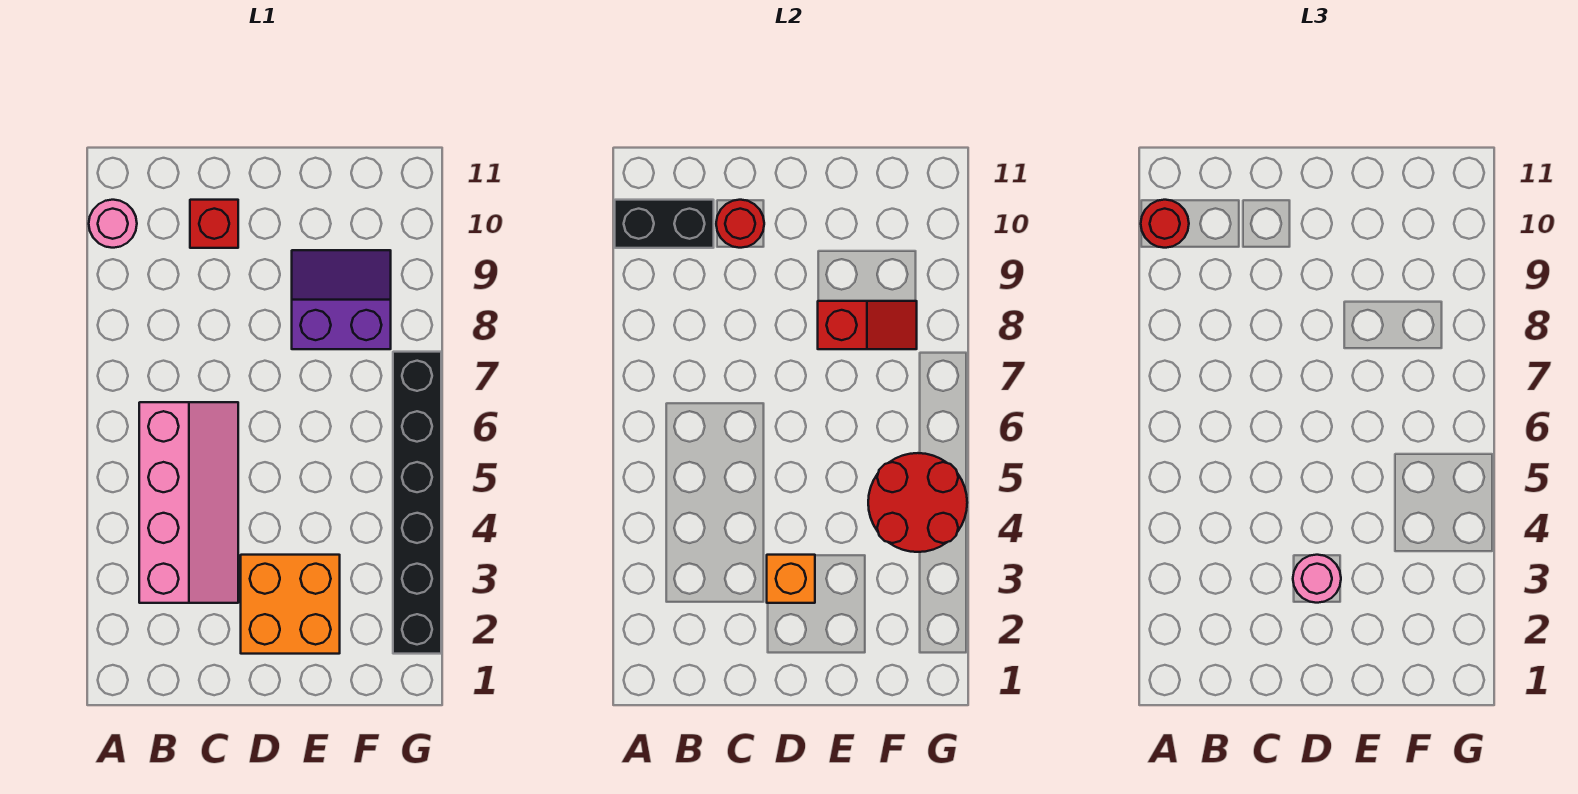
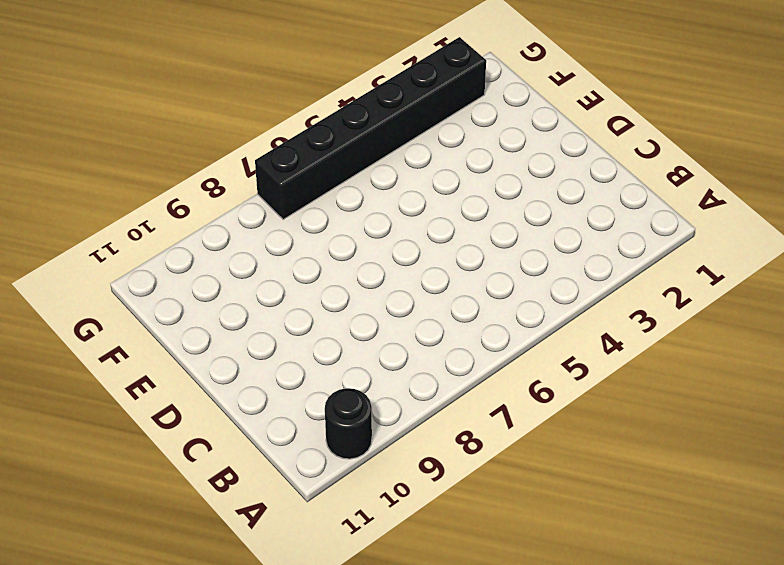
black round brick A10 level 1 -> pink round brick A10 level 1
none -> pink slope B3:C6 level 1 top B
none -> red brick C10 level 1
none -> orange brick D2:E3 level 1

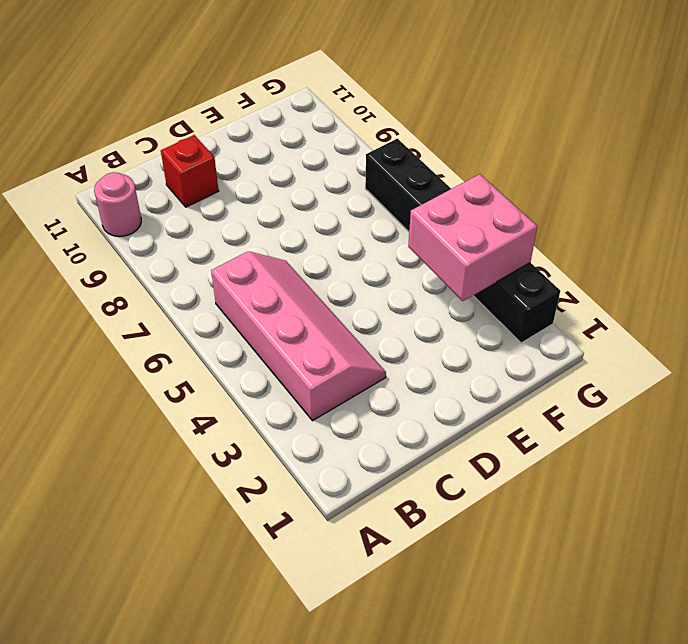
pink brick F3:G4 level 2 -> red round brick F4:G5 level 2
none -> orange brick D2:E3 level 1
none -> purple slope E8:F9 level 1 top 8
none -> black brick A10:B10 level 2

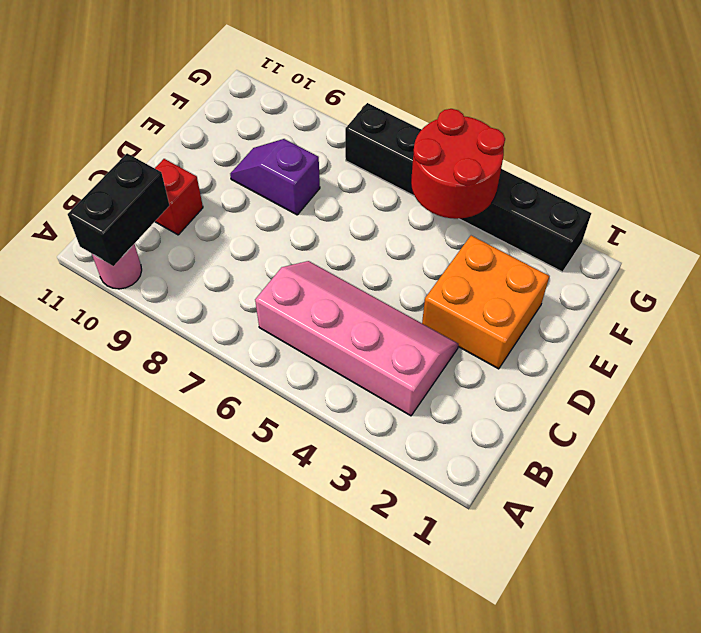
purple slope E8:E9 level 1 top 8 -> purple slope E8:F9 level 1 top 8
none -> red round brick C10 level 2
none -> orange brick D3 level 2
none -> red slope E8:F8 level 2 top E

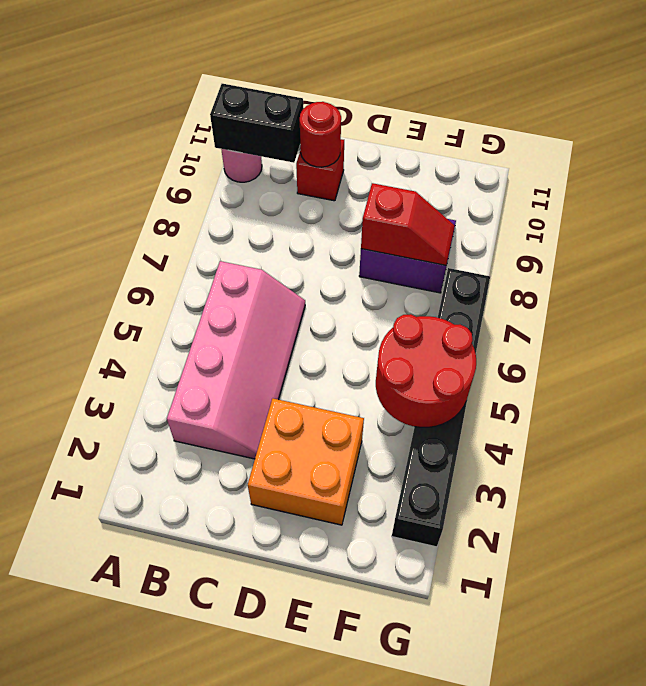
none -> orange brick D3 level 2
none -> red round brick A10 level 3
none -> pink round brick D3 level 3

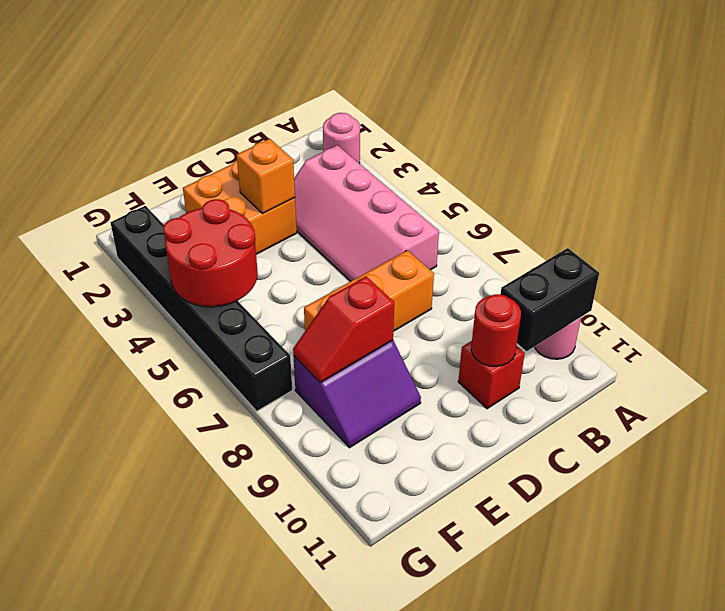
pink round brick A2 level 1 -> pink round brick D3 level 3
orange brick C7:E7 level 1 -> none
none -> red round brick A10 level 3

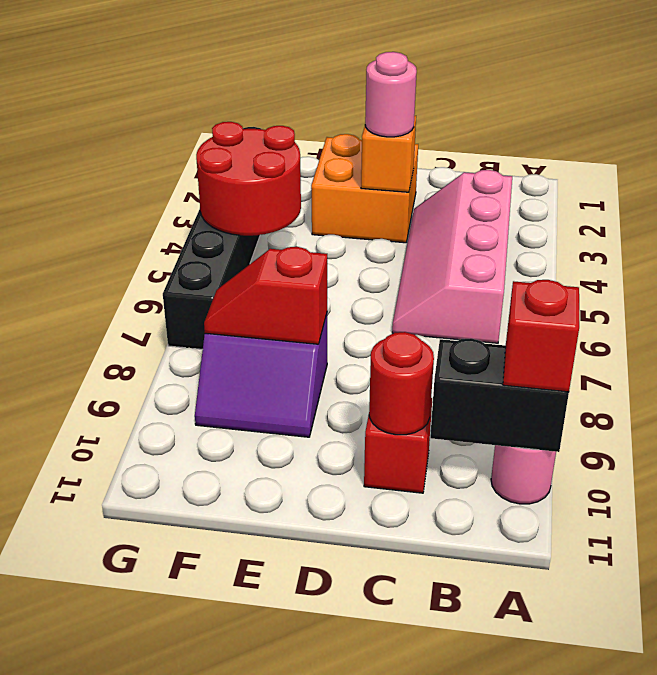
red brick A10 level 3 -> red round brick A10 level 3

